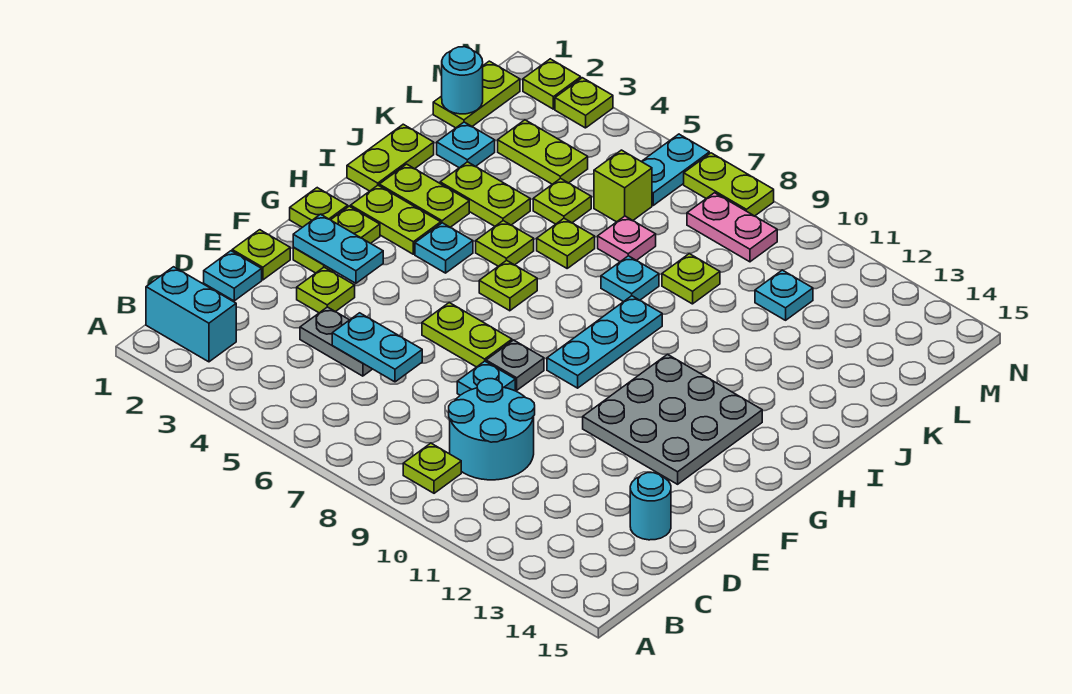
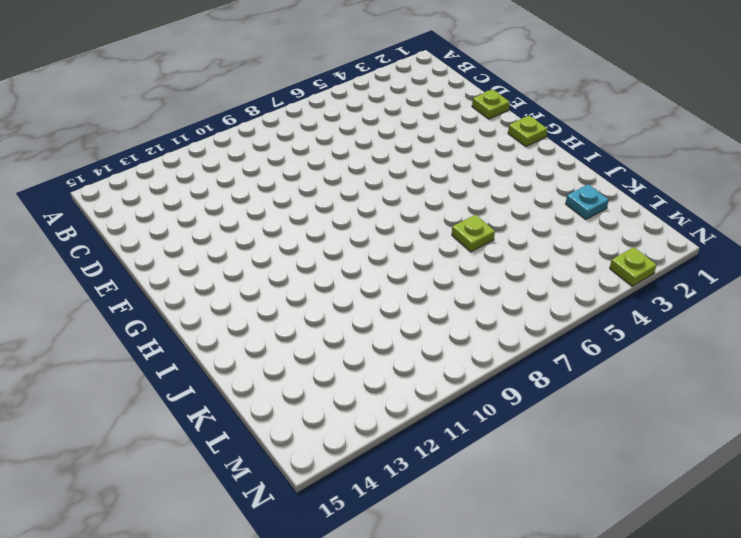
none -> cyan brick B1:B2 level 1
none -> lime plate B9 level 1
none -> cyan round brick C9:D10 level 1
none -> cyan plate D1 level 1

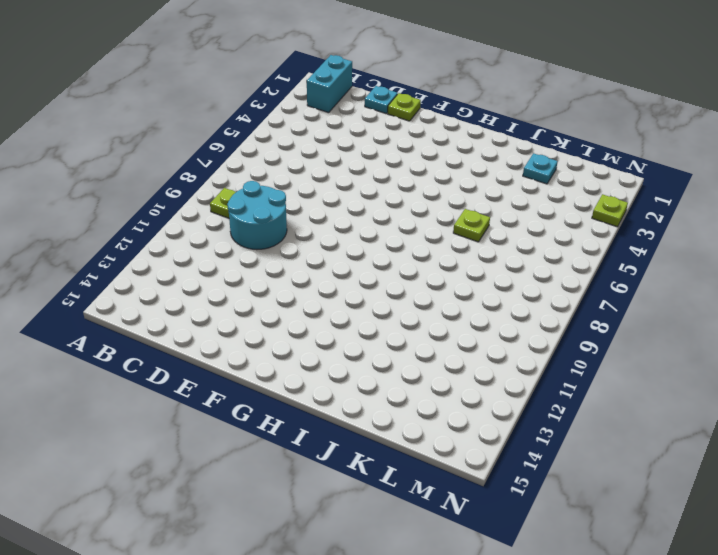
none -> grey plate D4:D5 level 1
none -> cyan round brick D14 level 1
none -> lime plate E3 level 1
none -> cyan plate E8 level 1

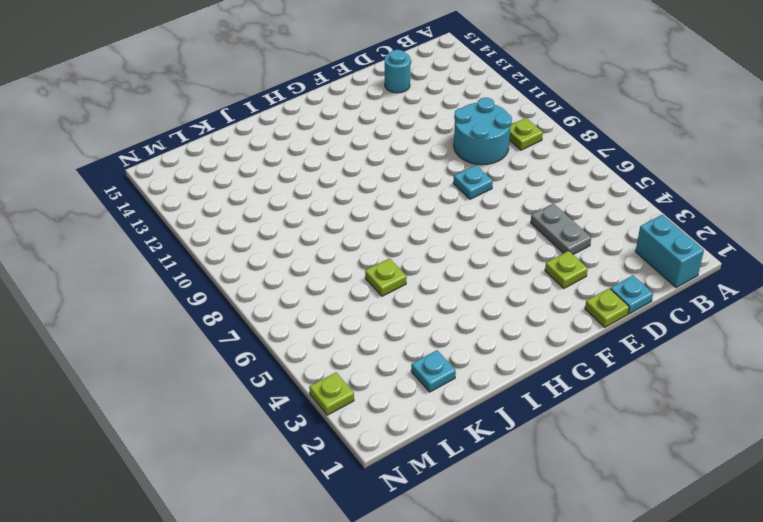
none -> lime plate F2:G2 level 1
none -> lime plate F6:F7 level 1
none -> grey plate F8 level 1
none -> grey plate F11:H13 level 1

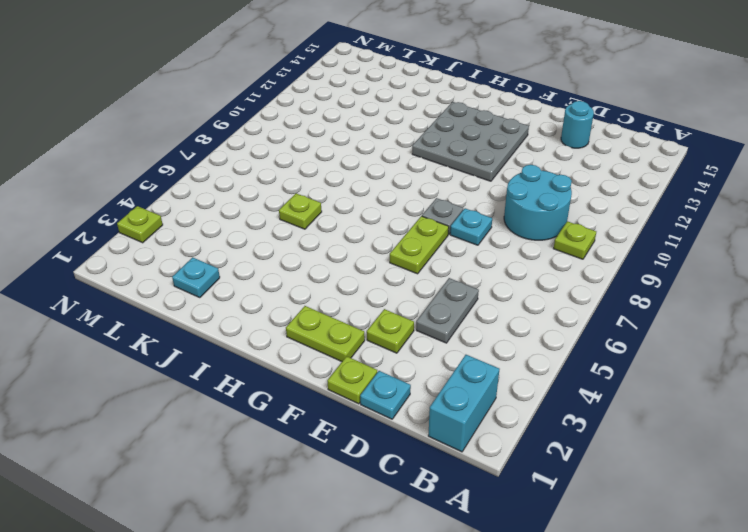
none -> lime plate G1 level 1
none -> cyan plate G9:I9 level 1
none -> lime plate H2:H3 level 1
none -> cyan plate H4 level 1

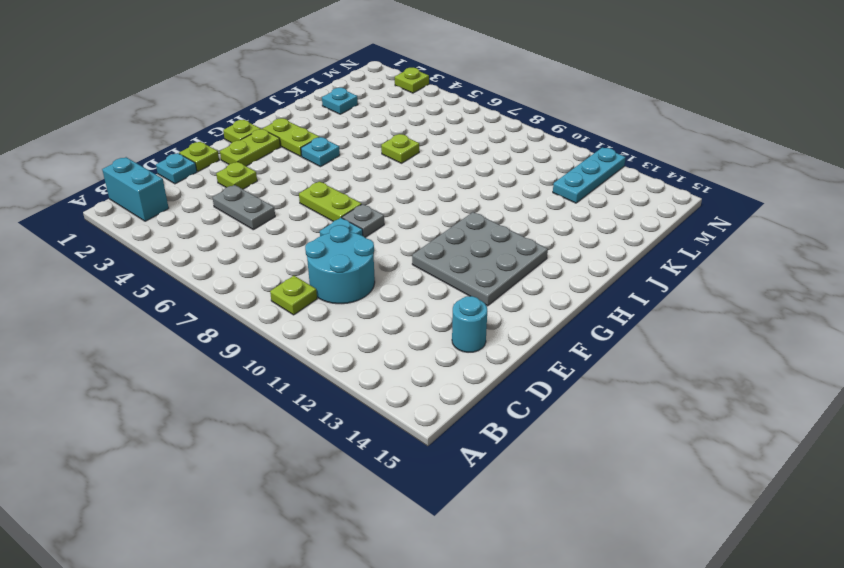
cyan plate L12:N12 level 1 -> cyan plate G9:I9 level 1
none -> lime plate H6 level 1
none -> lime plate I1:J1 level 1
none -> lime plate I2:I3 level 1
none -> lime plate I5 level 1

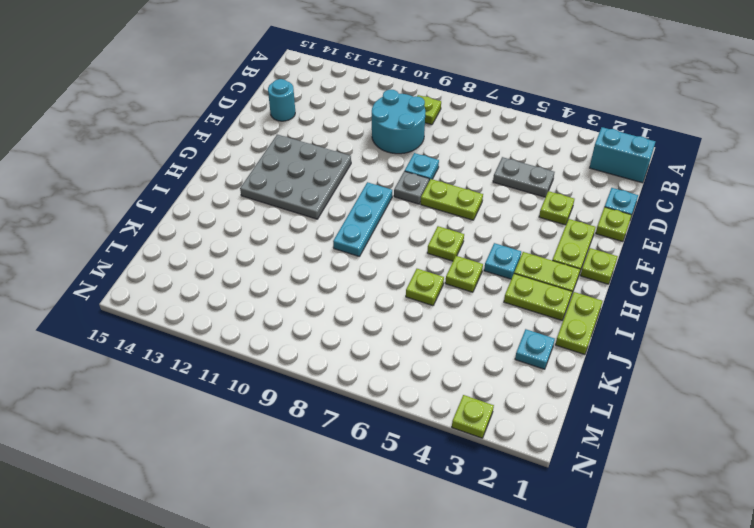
none -> lime plate J3:J4 level 1
none -> cyan plate J8 level 1
none -> lime plate K5 level 1
none -> pink plate K7 level 1

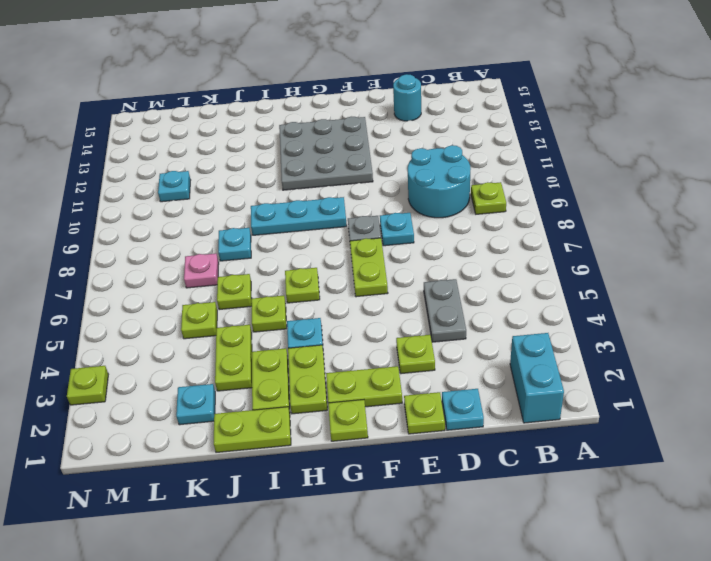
none -> lime plate K9 level 1
none -> lime plate L1:M1 level 1
none -> lime plate L3:L4 level 1
none -> lime brick L6 level 1

